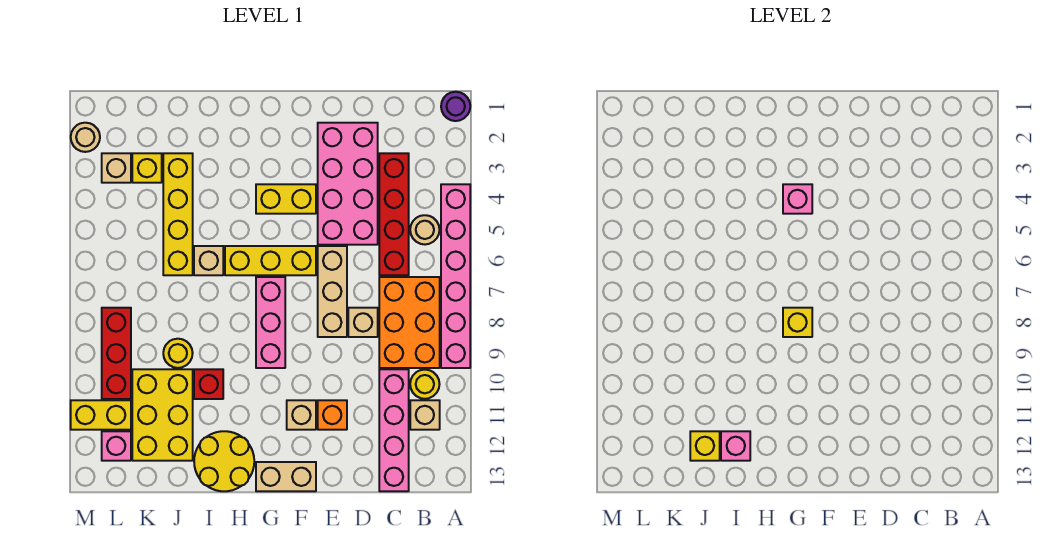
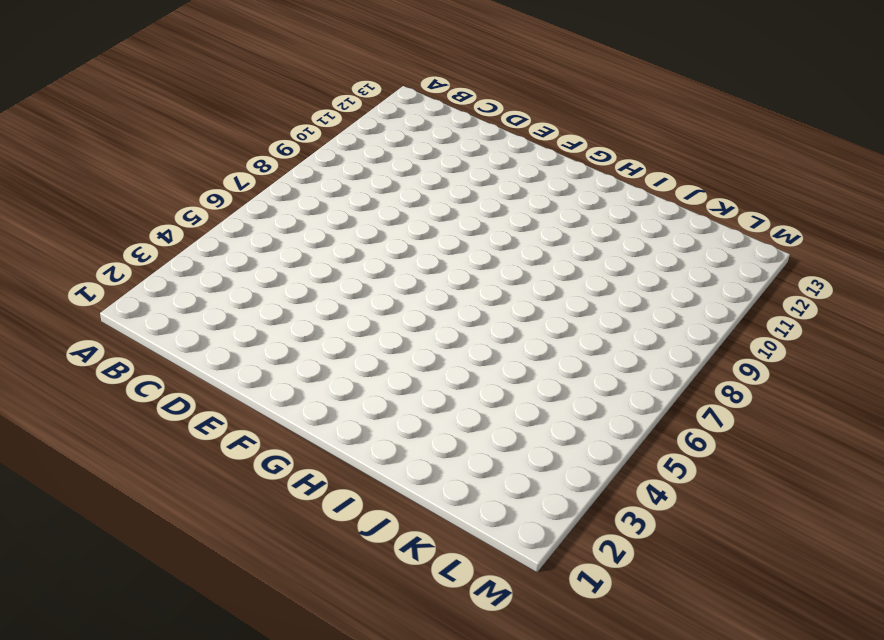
none -> purple round brick A1 level 1
none -> pink brick A4:A9 level 1
none -> tan round brick B5 level 1
none -> orange brick B7:C9 level 1

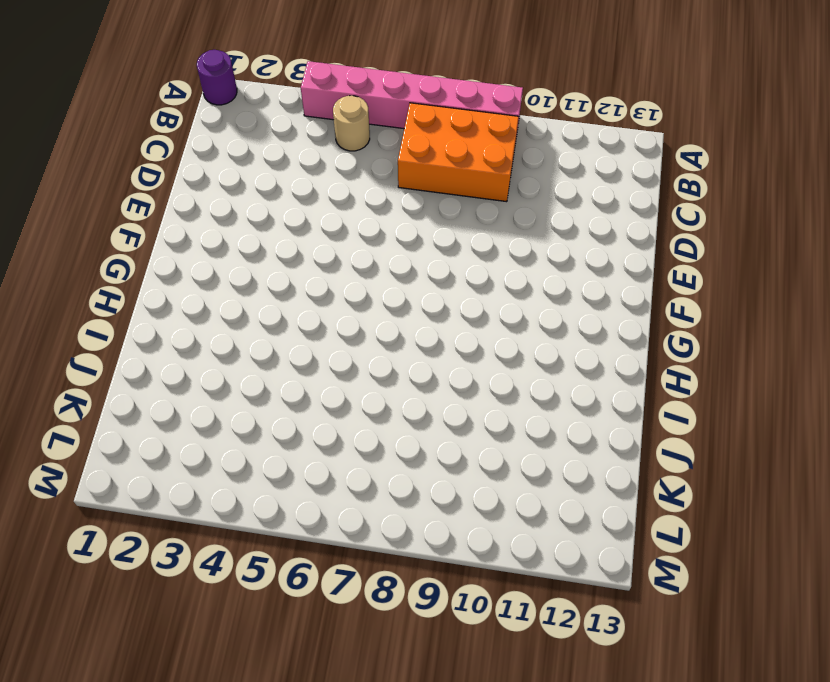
none -> yellow round brick B10 level 1
none -> tan brick B11 level 1
none -> red brick C3:C6 level 1
none -> pink brick C10:C13 level 1

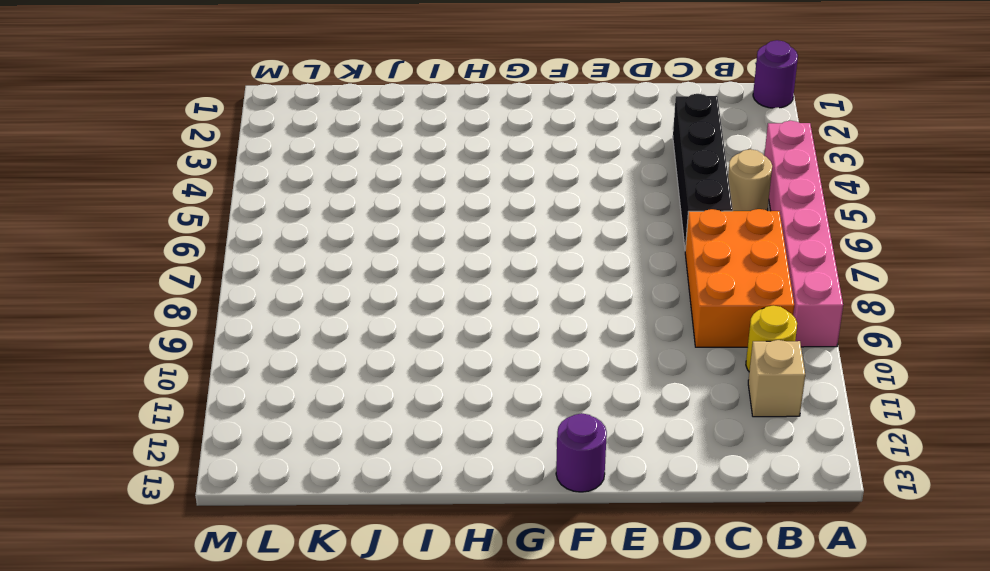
black brick C3:C6 level 1 -> red brick C3:C6 level 1
purple round brick F13 level 1 -> tan brick F13:G13 level 1
none -> pink brick C10:C13 level 1
none -> pink brick D2:E5 level 1
none -> tan brick D8 level 1
none -> tan brick E6:E8 level 1

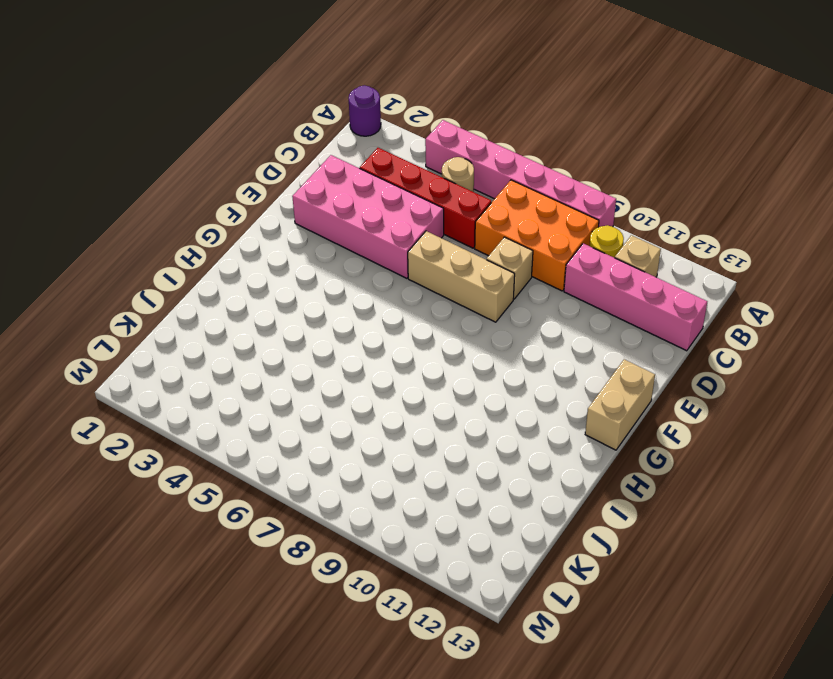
none -> orange brick E11 level 1
none -> yellow brick F4:G4 level 1
none -> yellow brick F6:H6 level 1
none -> tan brick F11 level 1

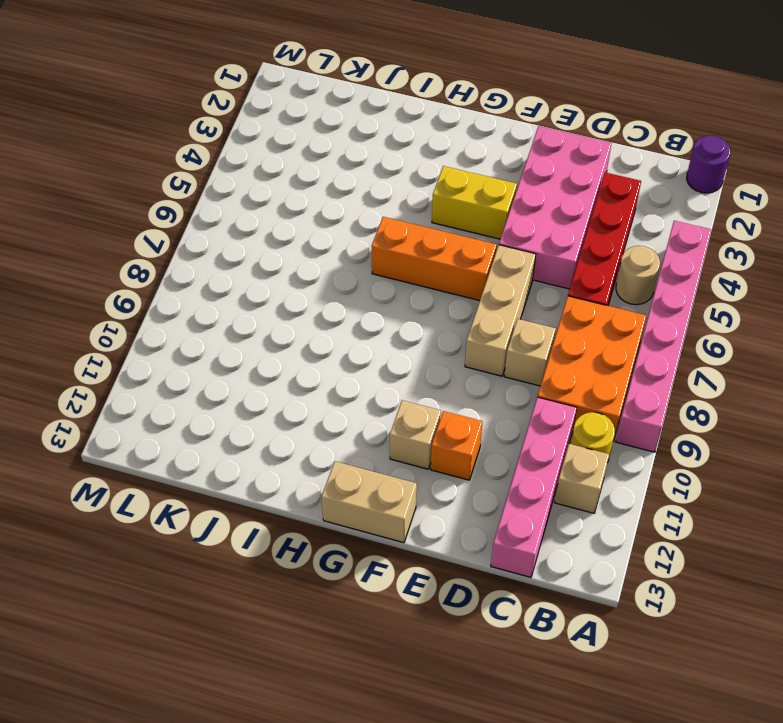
orange brick F6:H6 level 1 -> yellow brick F6:H6 level 1
none -> pink brick G7:G9 level 1
none -> yellow round brick H12:I13 level 1
none -> tan brick I6 level 1
none -> red brick I10 level 1

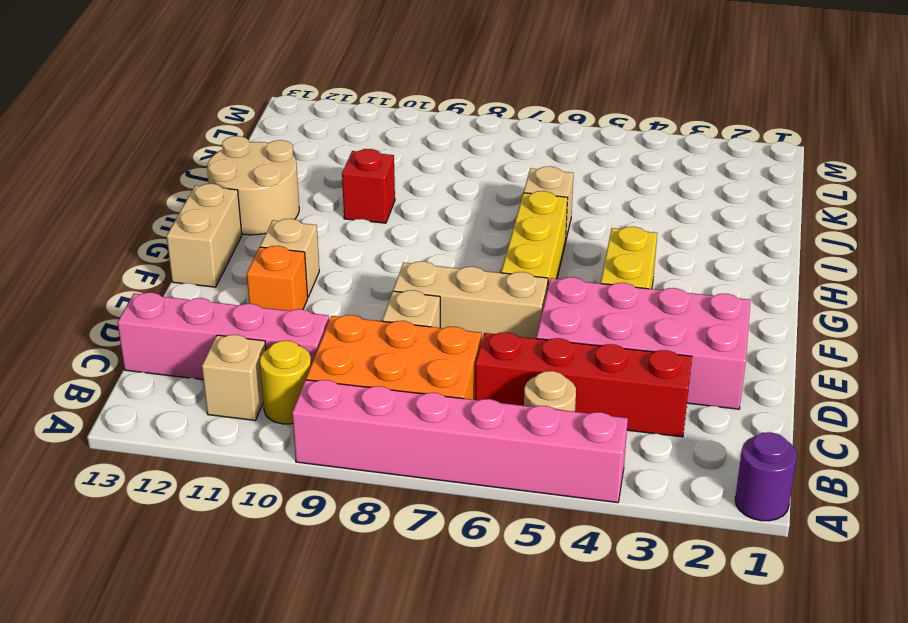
tan round brick H12:I13 level 1 -> yellow round brick H12:I13 level 1
none -> pink brick G7:G9 level 1
none -> yellow brick J3:J6 level 1
none -> yellow round brick J9 level 1
none -> yellow brick J10:K12 level 1

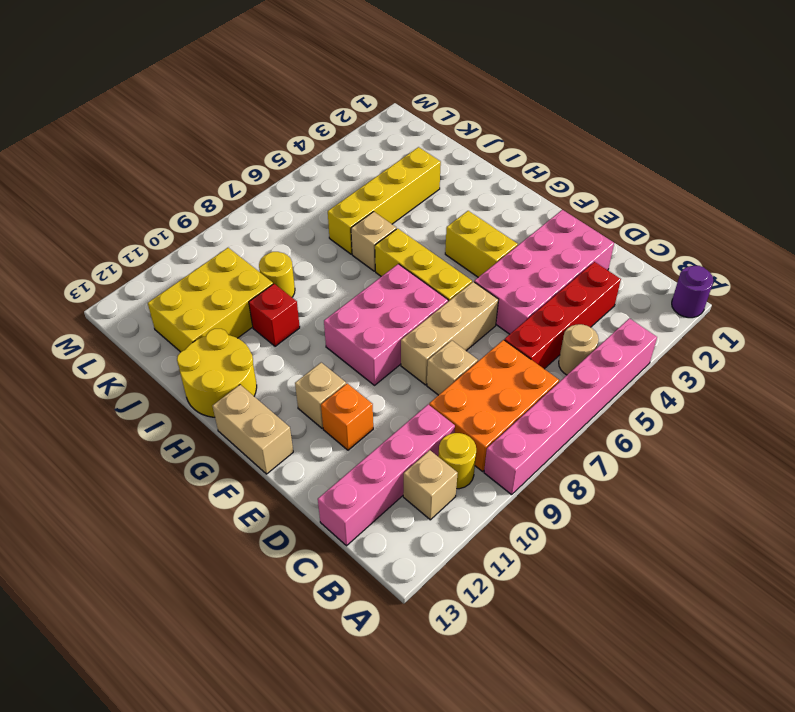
pink brick F7:G9 level 1 -> pink brick G7:G9 level 1
none -> yellow brick K3 level 1
none -> tan brick L3 level 1
none -> red brick L8:L10 level 1
none -> yellow brick L11:M11 level 1

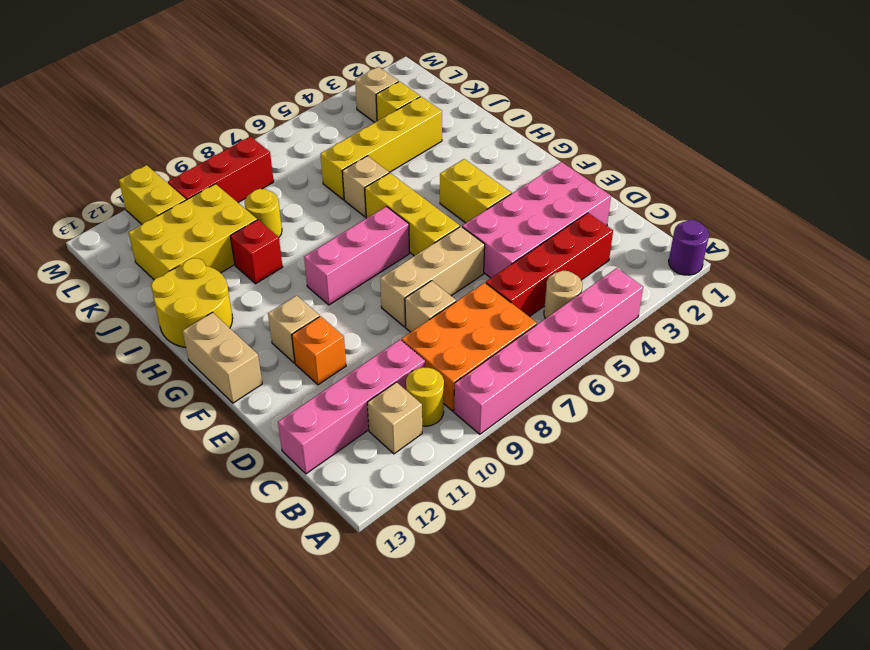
none -> pink brick L12 level 1
none -> tan round brick M2 level 1
none -> pink brick G4 level 2
none -> yellow brick G8 level 2

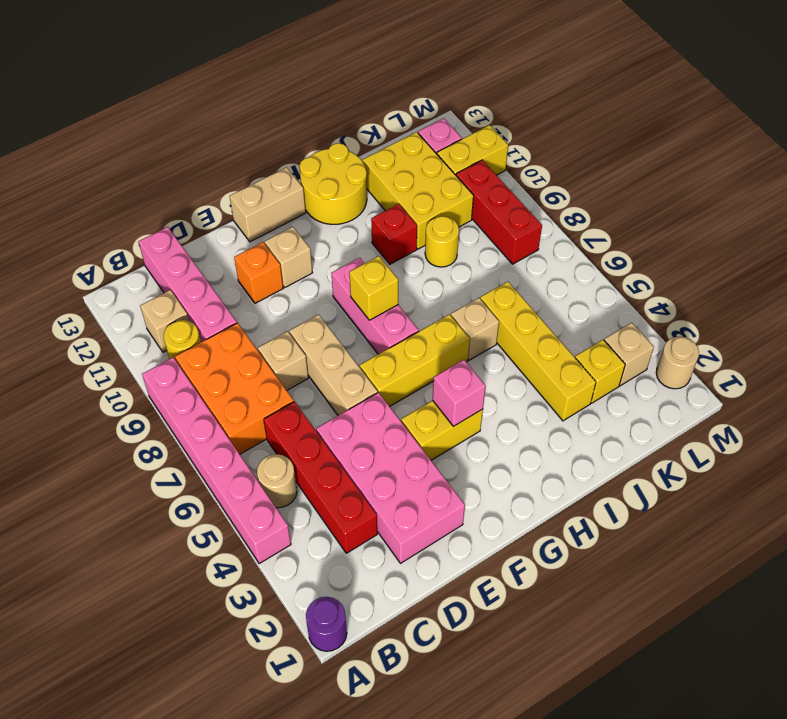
none -> pink brick I12 level 2
none -> yellow brick J12 level 2

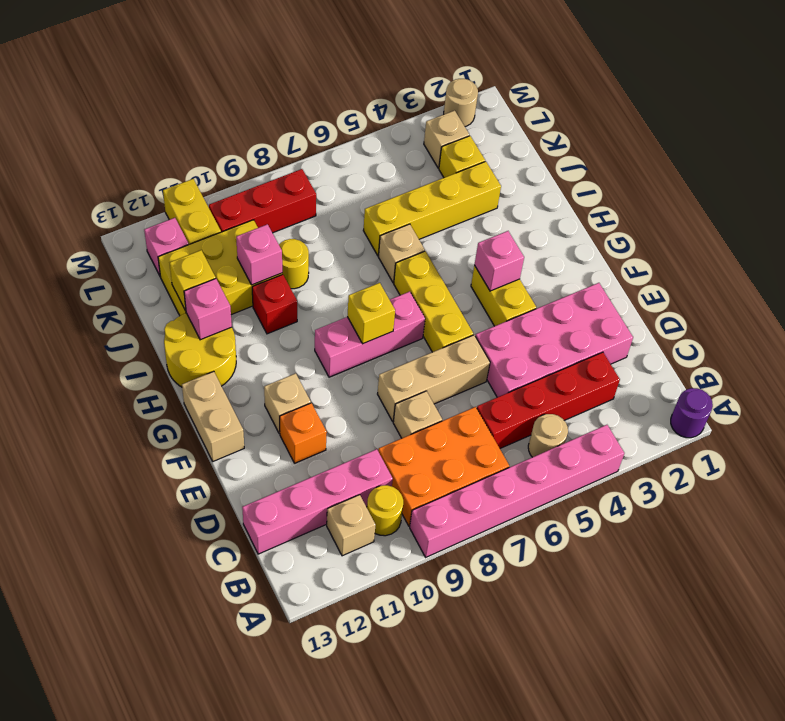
pink brick J10 level 2 -> none

